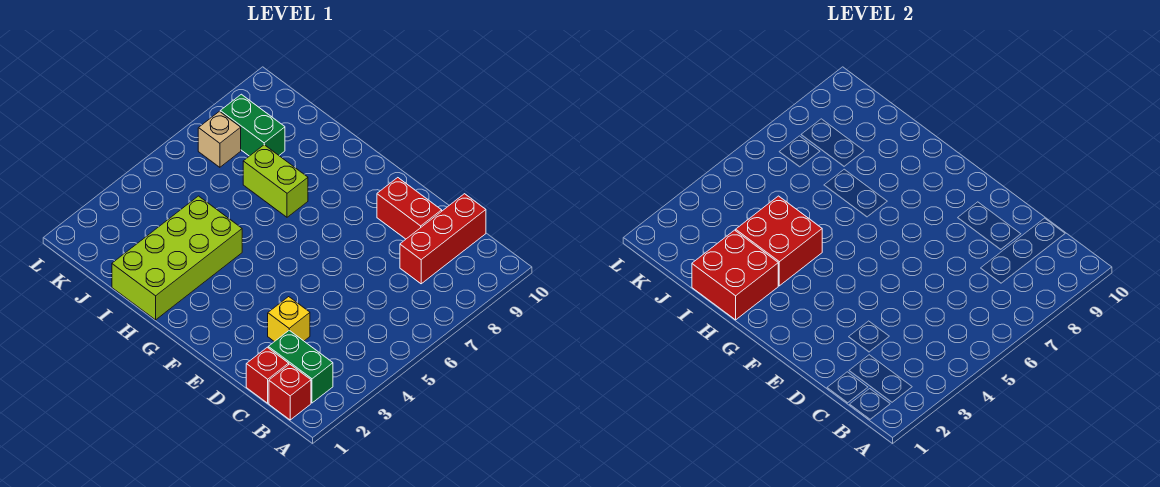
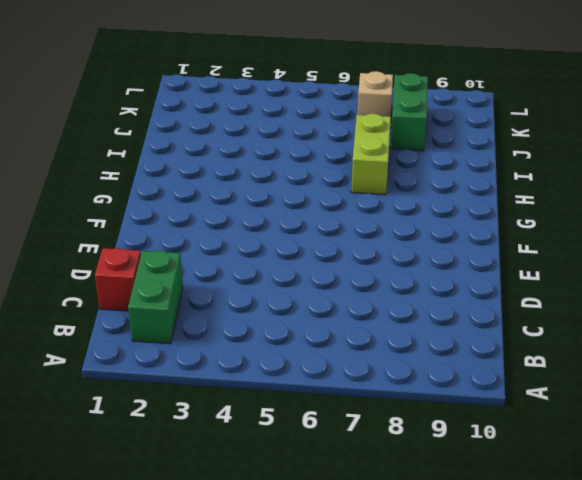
none -> red brick B1 level 1
none -> red brick C8:C10 level 1
none -> yellow brick D3 level 1

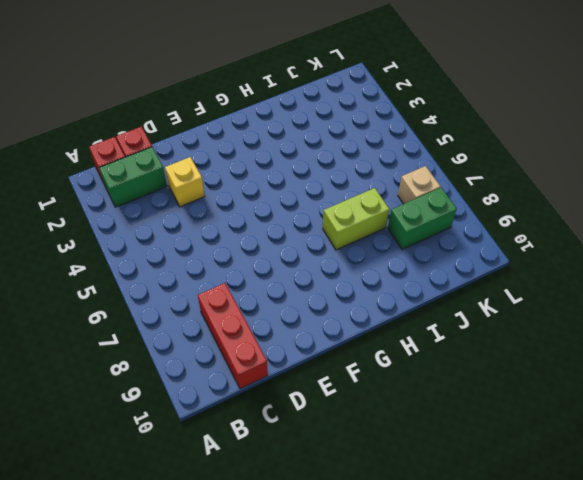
none -> red brick D9:E9 level 1
none -> lime brick H1:I4 level 1
none -> red brick H1:I2 level 2

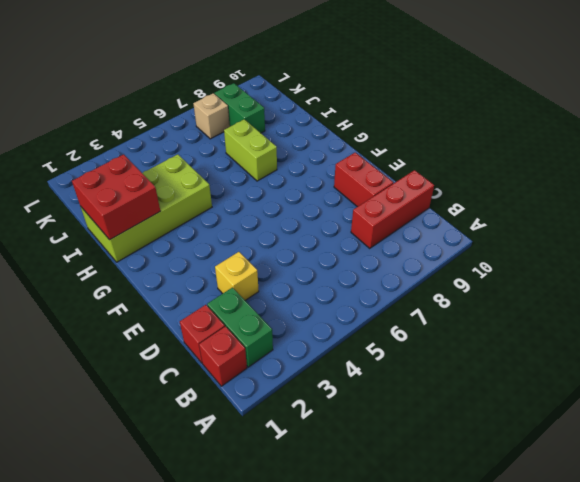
none -> red brick H3:I4 level 2

